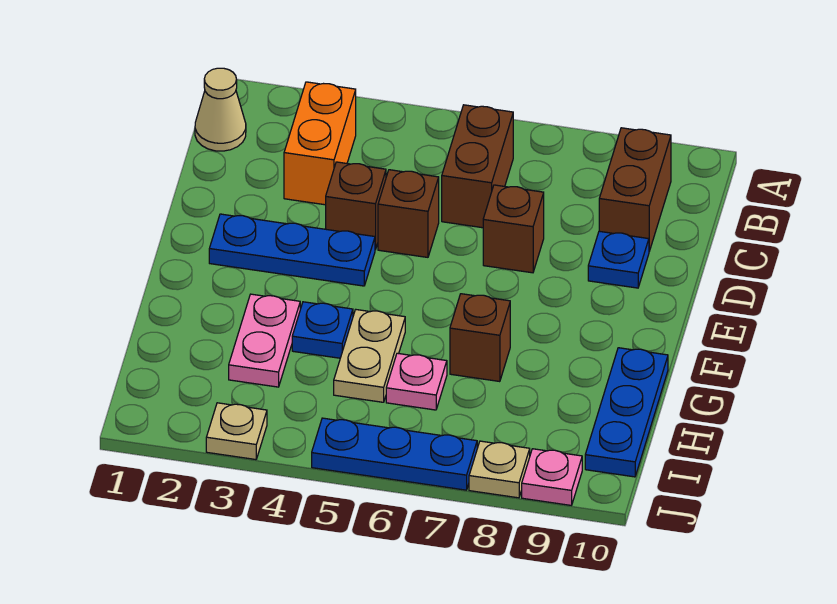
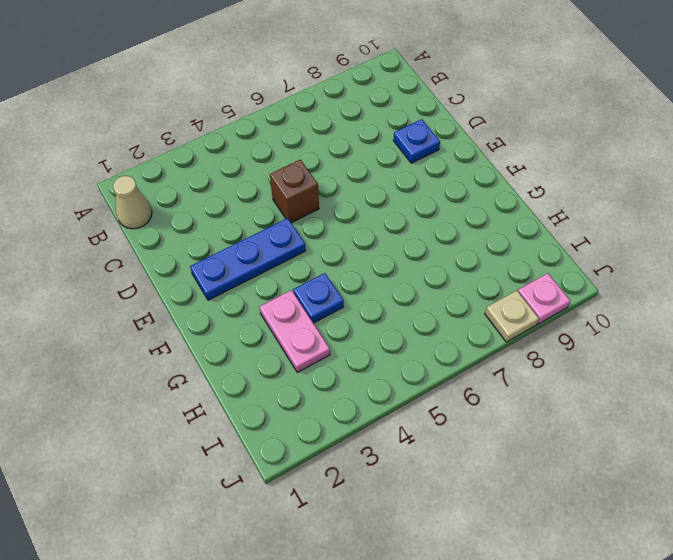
none -> orange brick B3:C3 level 1
none -> brown brick B6:C6 level 1
none -> brown brick B9:C9 level 1

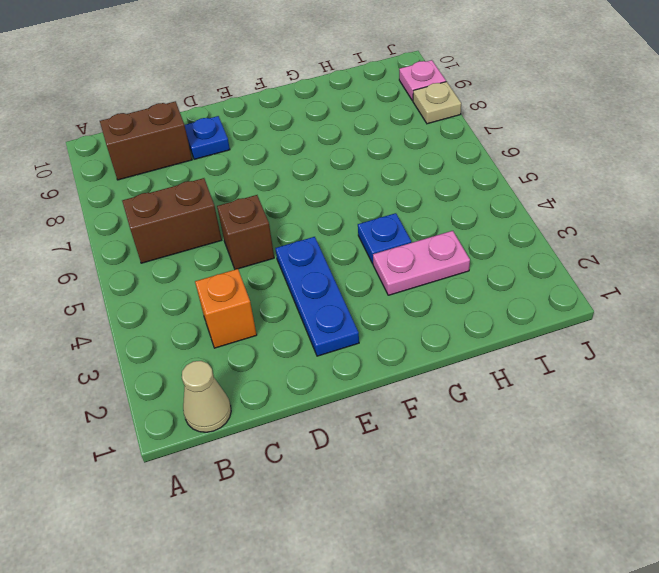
orange brick C3 level 1 -> orange brick B3:C3 level 1
none -> brown brick D4 level 1
none -> brown brick D7 level 1
none -> tan plate G5:H5 level 1

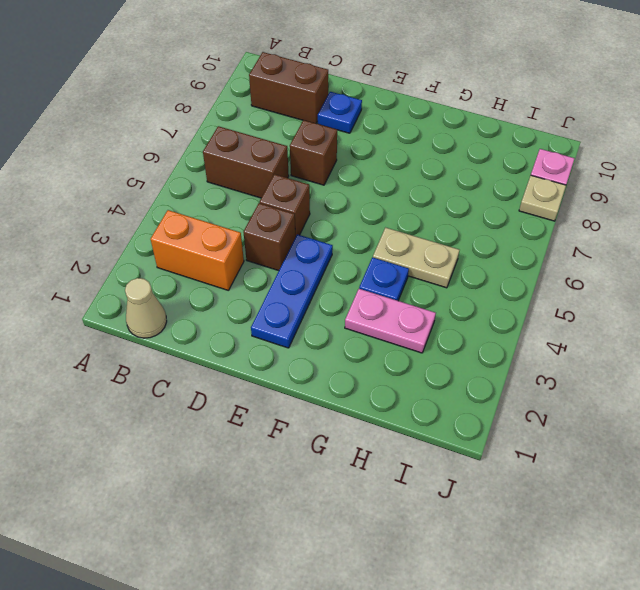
none -> brown brick G7 level 1
none -> blue plate G10:I10 level 1
none -> pink plate H6 level 1

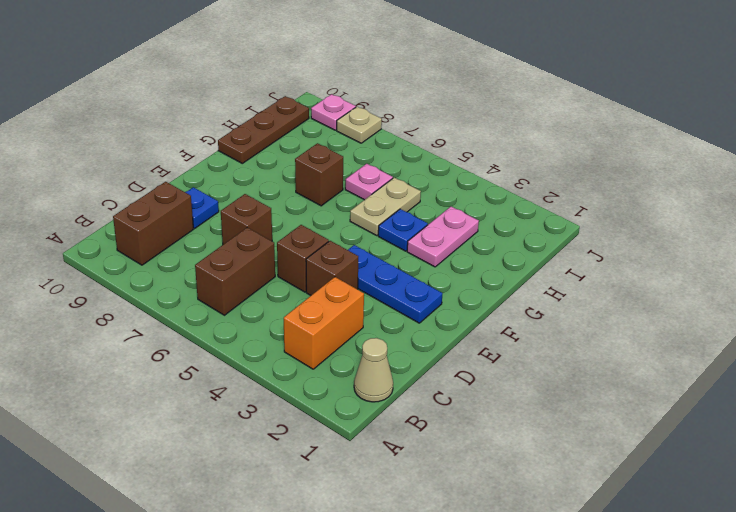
brown plate G10:I10 level 1 -> blue plate G10:I10 level 1
none -> tan plate J3 level 1
none -> blue plate J5:J7 level 1

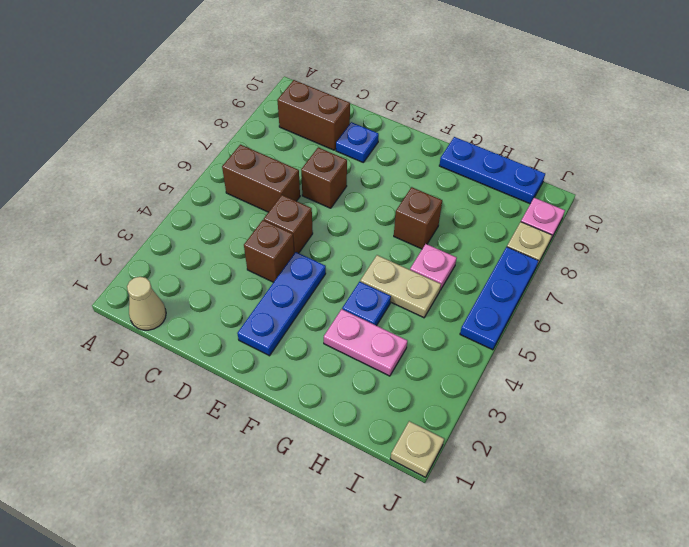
tan plate J1 level 1 -> tan plate J3 level 1
none -> orange brick B3:C3 level 1

